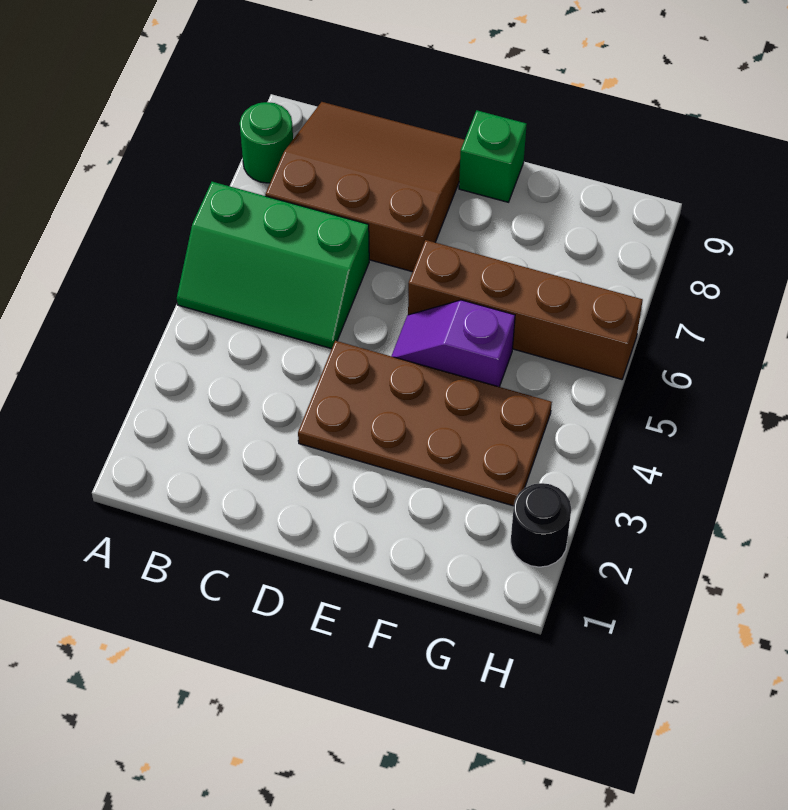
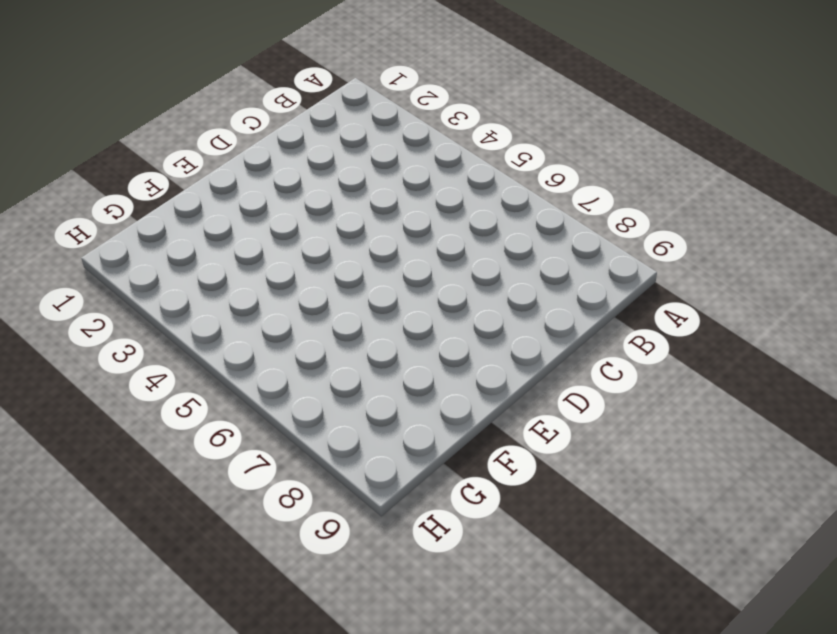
none -> green slope A5:C6 level 1 top 6
none -> green round brick A8 level 1

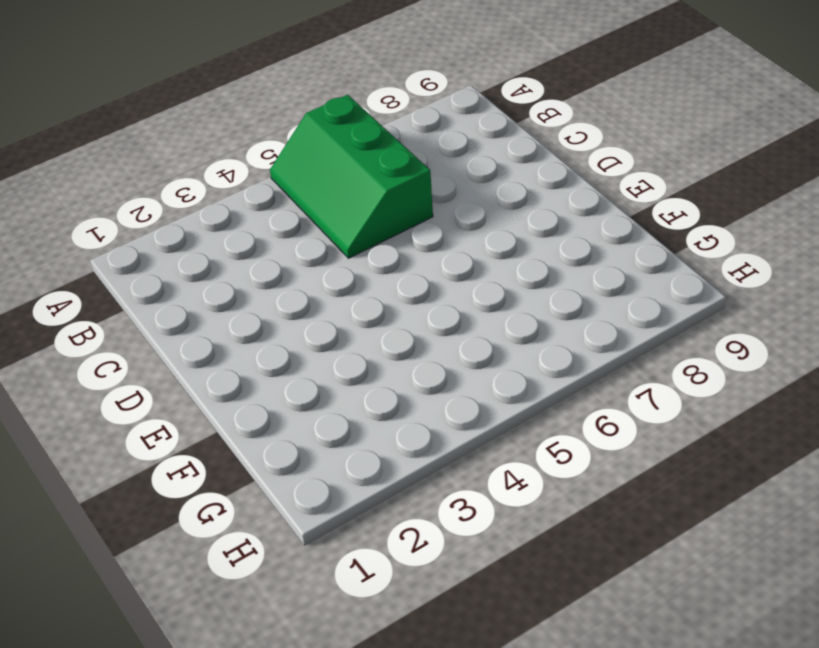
none -> green round brick A8 level 1
none -> brown slope B7:D9 level 1 top 7

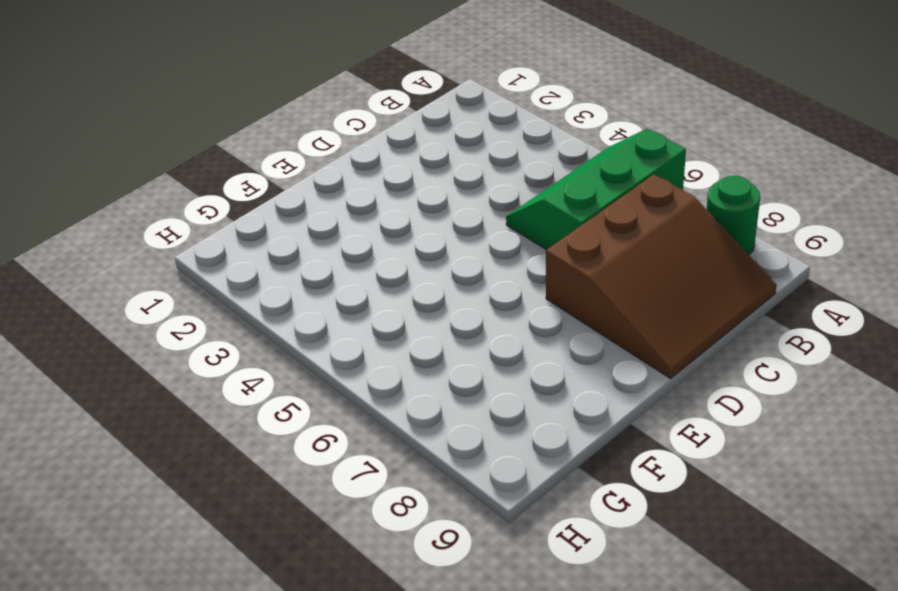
none -> brown plate D3:G4 level 1
none -> purple slope E5:F5 level 1 top F

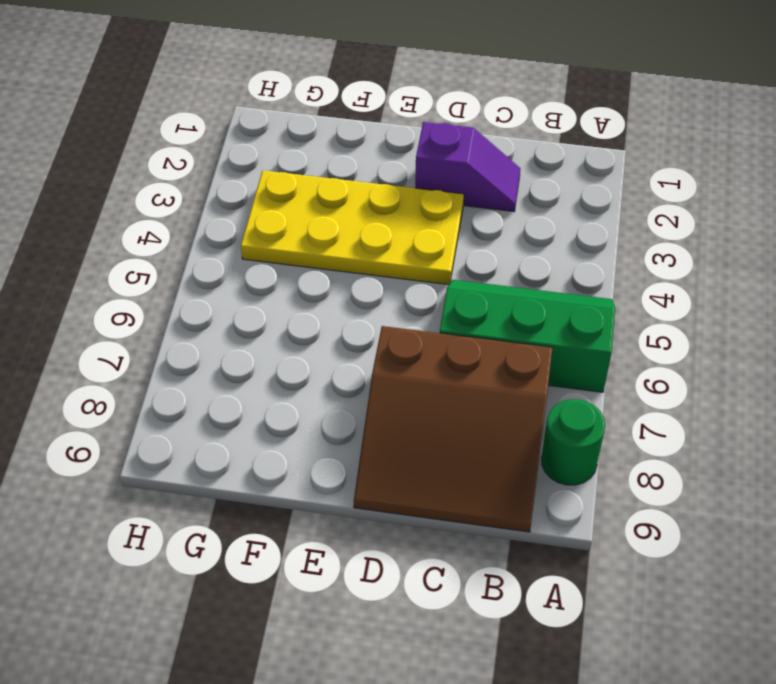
purple slope C2:D2 level 1 top D -> purple slope E5:F5 level 1 top F
yellow plate D3:G4 level 1 -> brown plate D3:G4 level 1
none -> brown brick E6:H6 level 1
none -> green brick E9 level 1

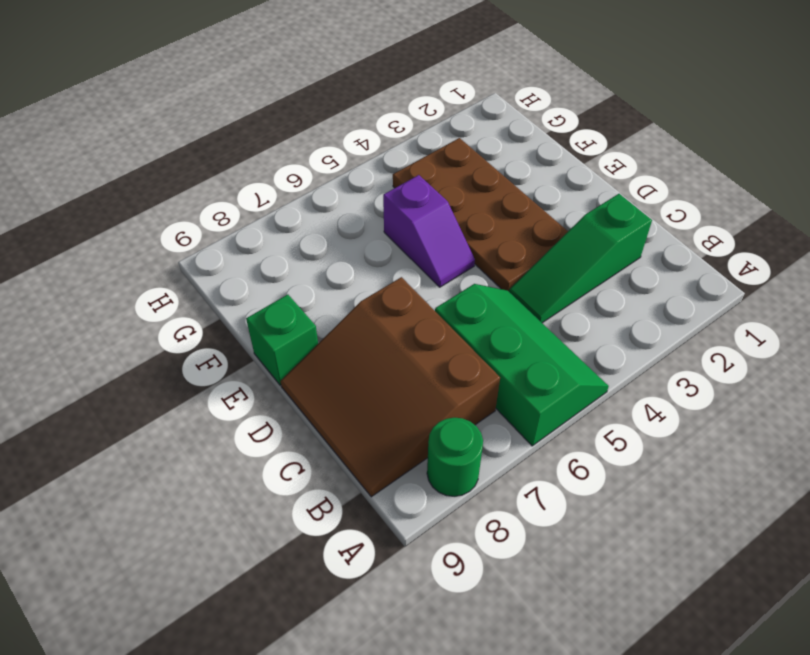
green slope C2:C4 level 1 top 2 -> none
none -> brown brick E6:H6 level 1
none -> black round brick H2 level 1

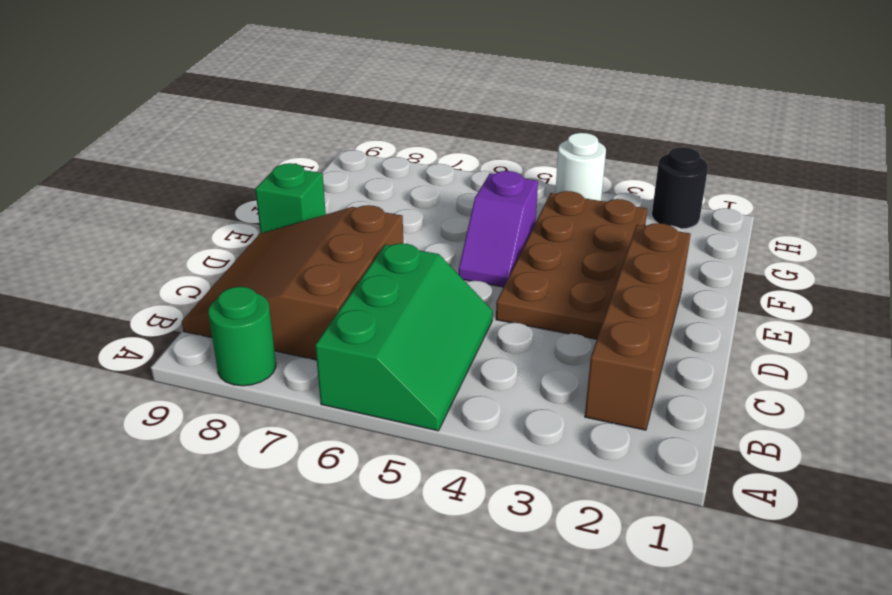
brown brick B2:E2 level 1 -> brown brick E6:H6 level 1
white round brick H4 level 1 -> none

